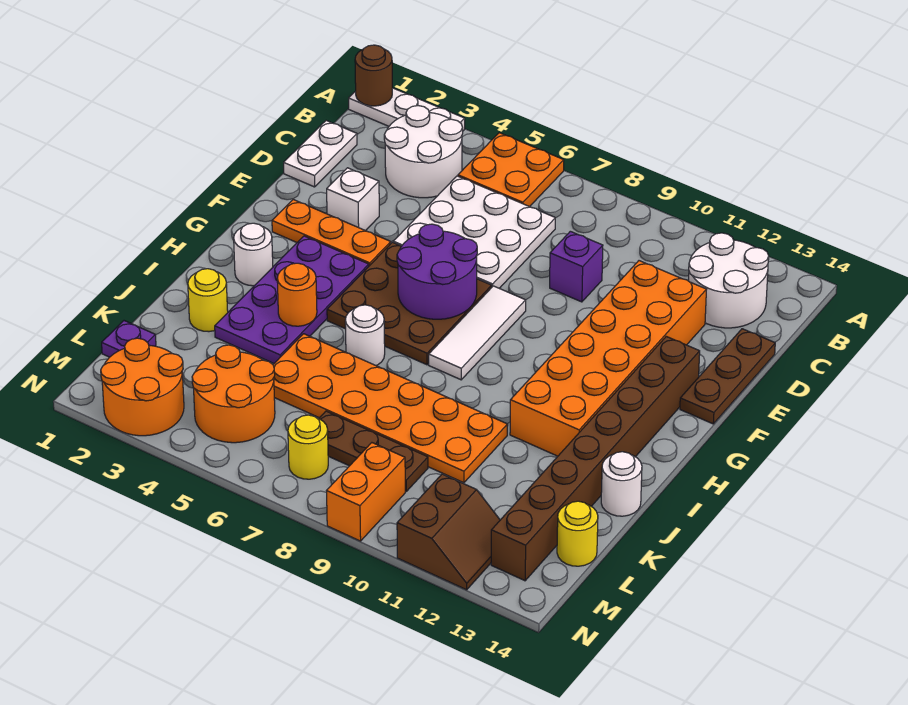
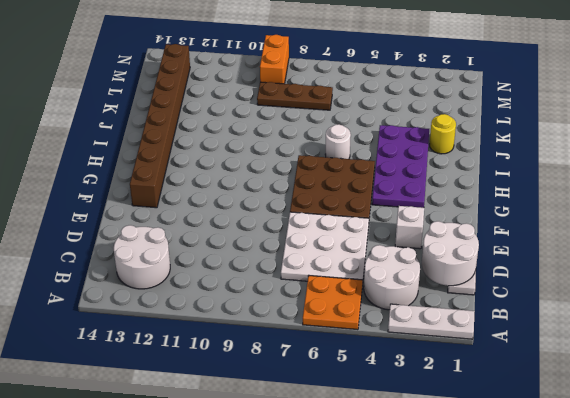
white round brick C1:D2 level 2 -> none
none -> purple brick D9 level 1
none -> orange brick D11:I12 level 1
none -> brown plate D14:F14 level 1
none -> orange plate F2:F4 level 1

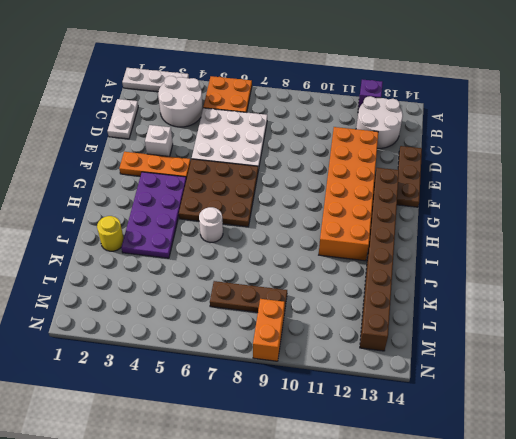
purple brick A12 level 1 -> purple brick D9 level 1
none -> white tile F8:H8 level 1
none -> white round brick H2 level 1
none -> orange plate J5:K10 level 1
none -> white round brick J14 level 1

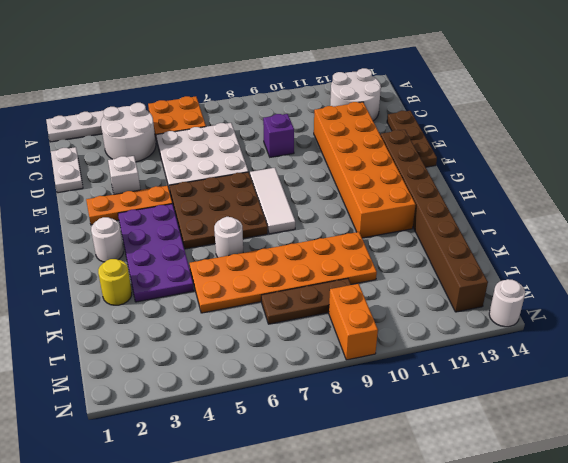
white round brick N14 level 1 -> white round brick J14 level 1
none -> purple plate L1 level 1
none -> orange round brick L4:M5 level 1
none -> yellow round brick L14 level 1
none -> orange round brick M2:N3 level 1

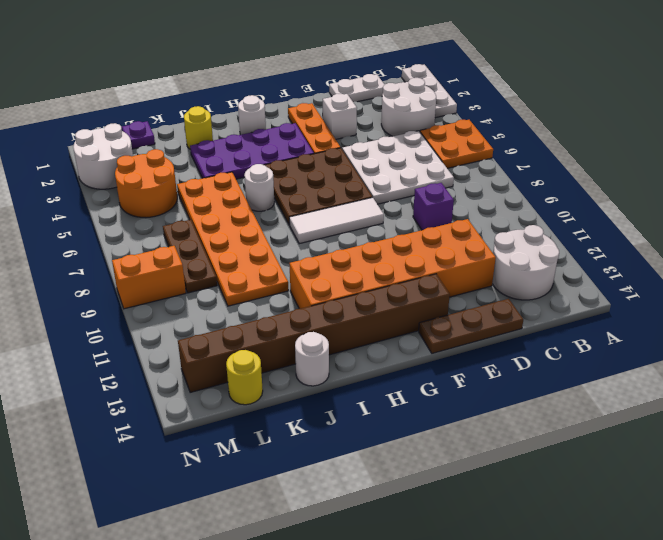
white round brick M2:N3 level 1 -> orange round brick M2:N3 level 1
none -> yellow round brick M7 level 1
none -> brown slope M11:N12 level 1 top 11
none -> brown round brick A1 level 2
none -> purple round brick F6:G7 level 2

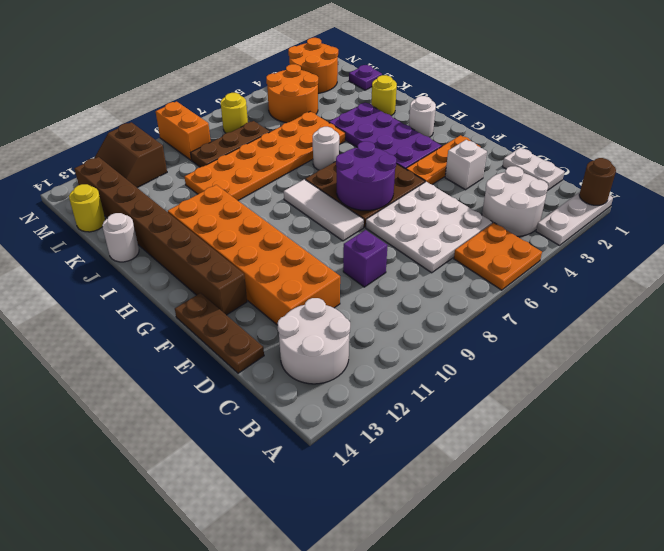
none -> orange round brick I4 level 2

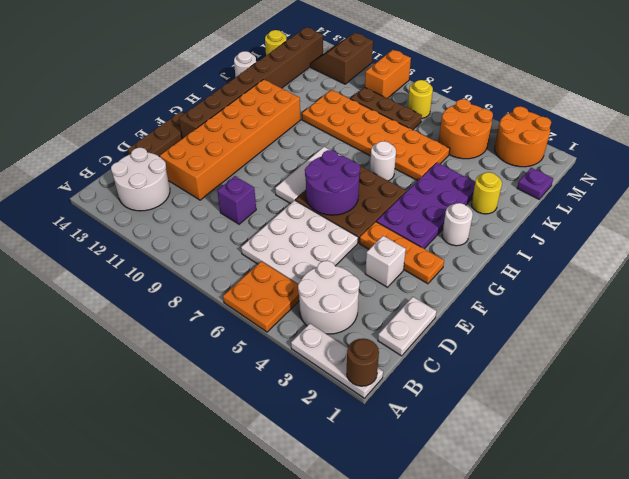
none -> orange round brick I4 level 2

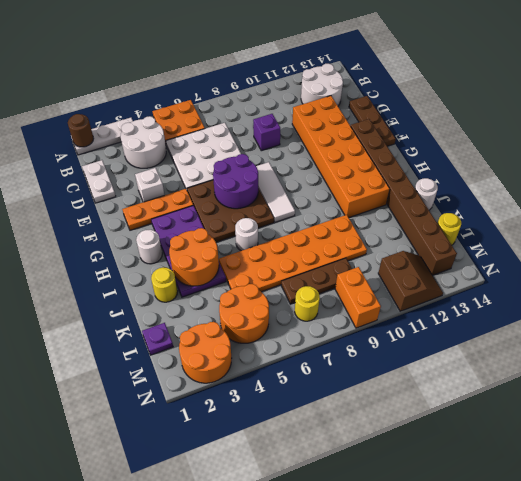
orange round brick I3:J4 level 2 -> orange round brick I4 level 2

